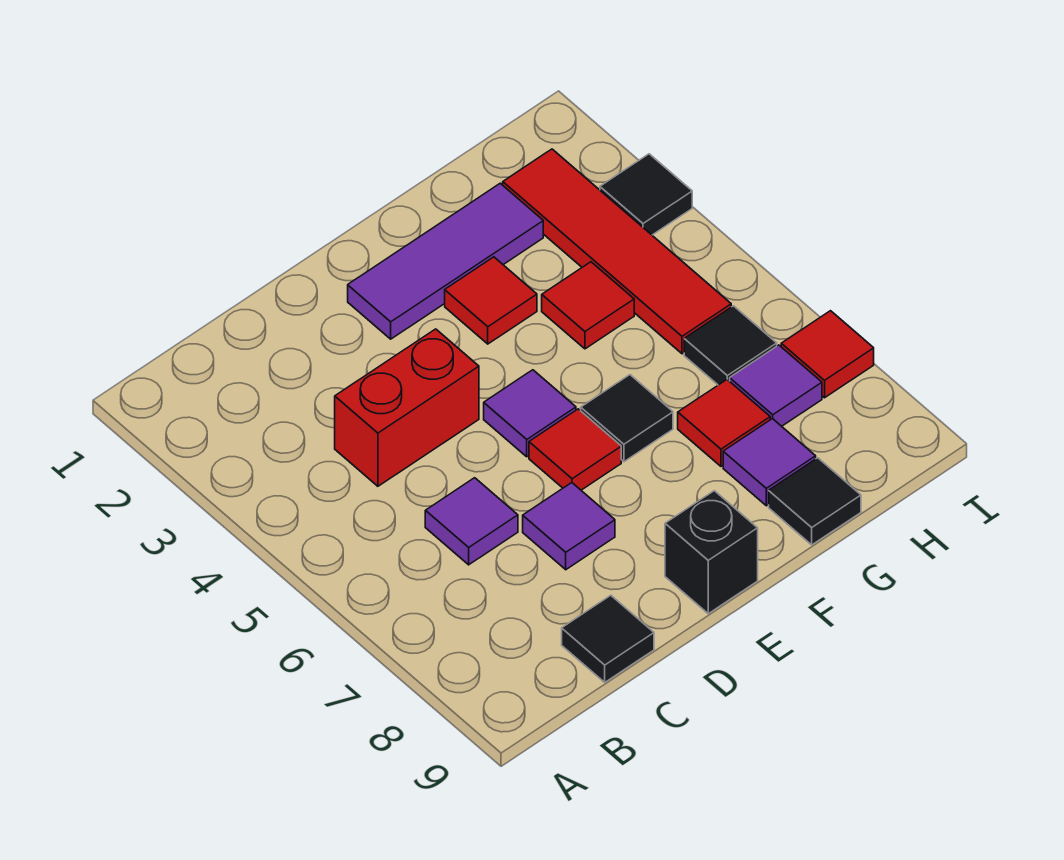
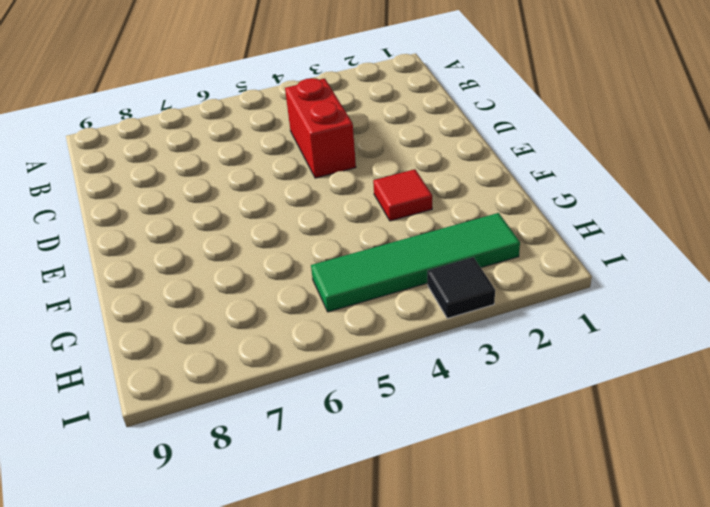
green tile H2:H5 level 1 -> red tile H2:H5 level 1
none -> purple tile C6 level 1
none -> black tile C9 level 1
none -> purple tile D7 level 1

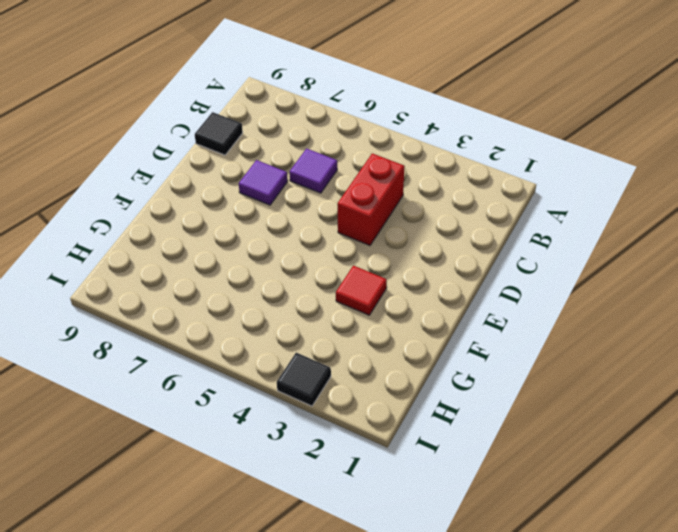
none -> purple tile E2:G2 level 1
none -> purple tile E5 level 1
none -> red tile E6 level 1

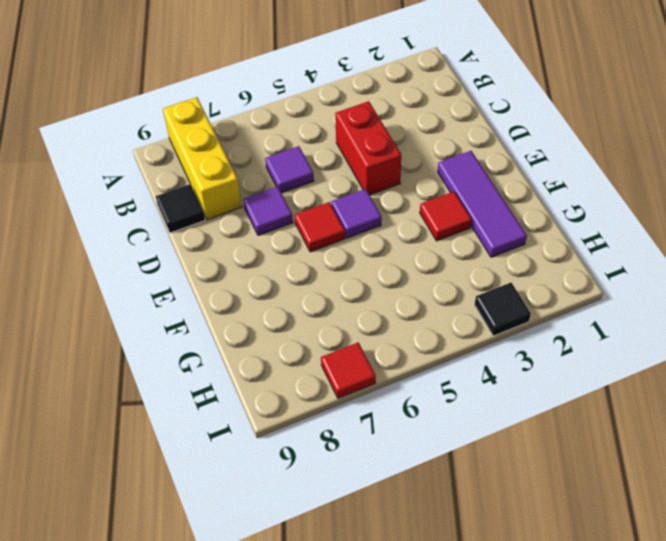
yellow brick A8:C8 level 1 -> none
none -> black brick E9 level 1
none -> black tile F6 level 1
none -> red tile G4 level 1

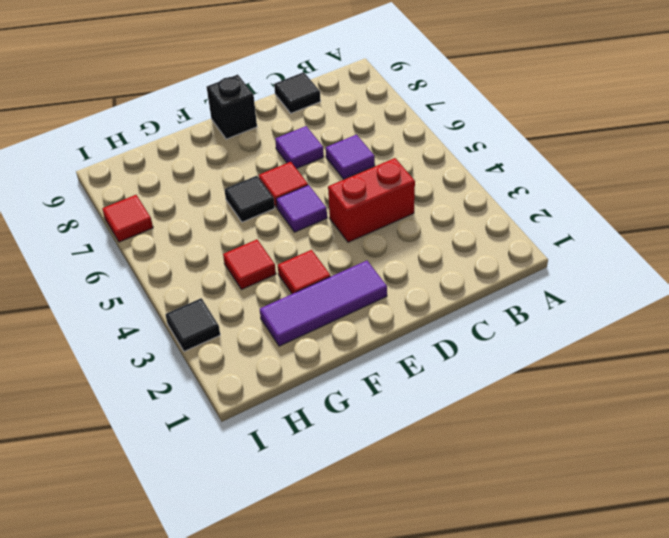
none -> red tile G7 level 1
none -> purple tile G8 level 1
none -> black tile G9 level 1

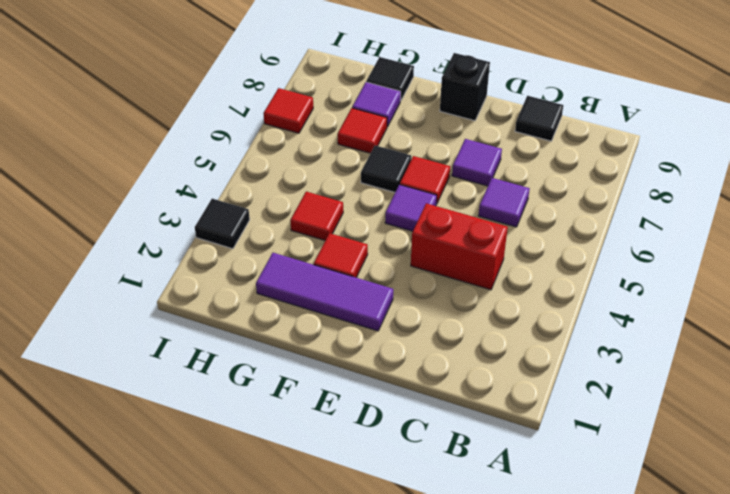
none -> red tile H2:H5 level 1
none -> black tile H6 level 1
none -> purple tile H7 level 1

